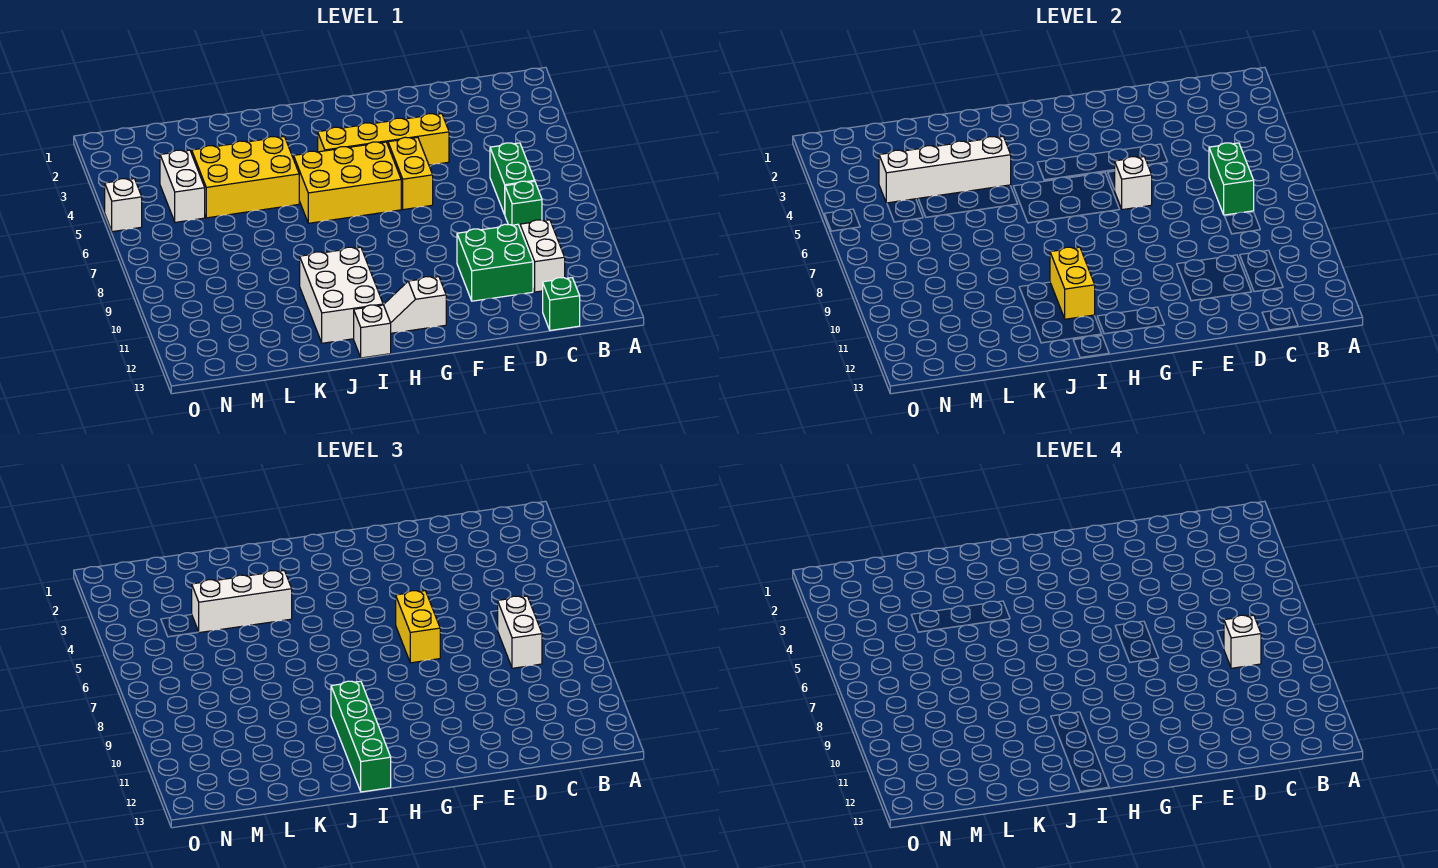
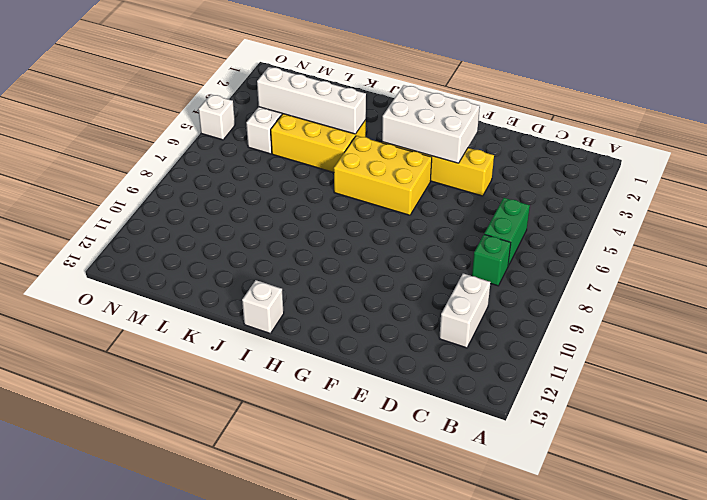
white brick F3:H4 level 2 -> white brick I10:J12 level 1
none -> green brick C13 level 1
none -> green brick D10:E11 level 1
none -> yellow brick F5:F6 level 1

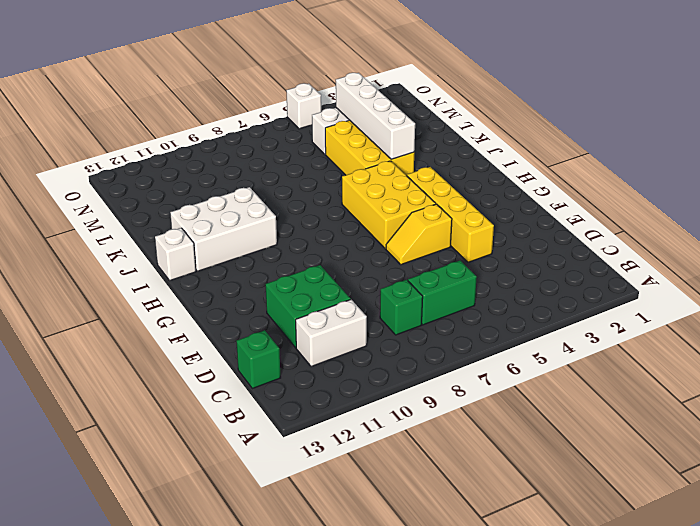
yellow slope F5:F6 level 1 top 5 -> yellow brick F5:F6 level 1
none -> white slope G12:H12 level 1 top G
none -> green brick C6:C7 level 2
none -> white brick F6 level 2

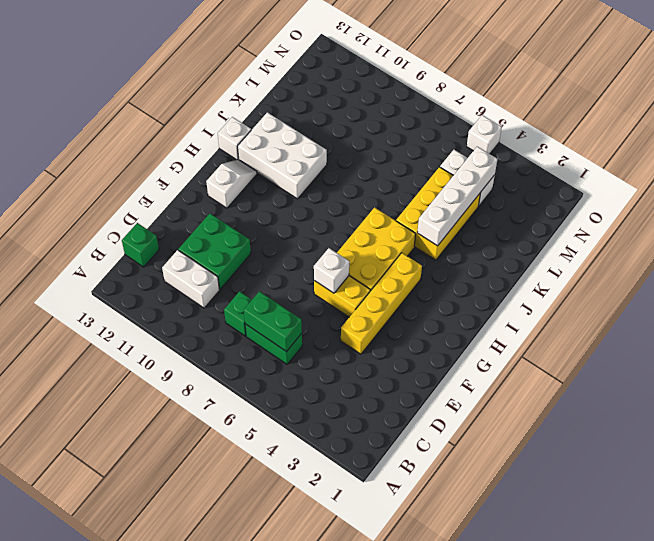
none -> yellow brick I10:I11 level 2
none -> white brick C7:C8 level 3
none -> yellow brick F6:F7 level 3

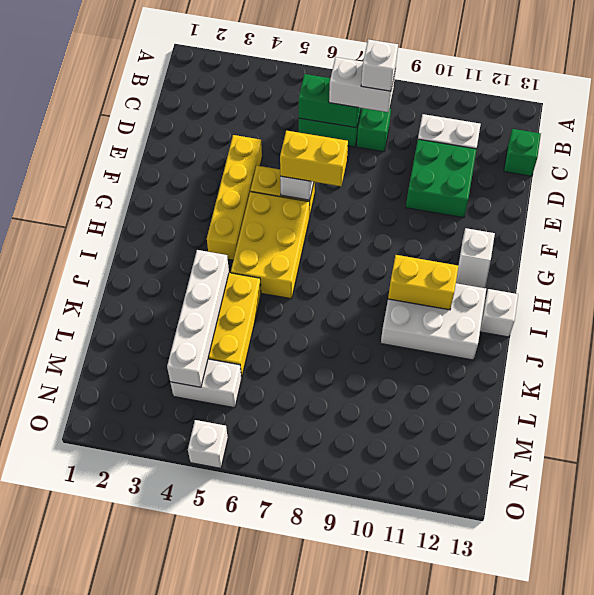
none -> green brick I10:I13 level 3
none -> white brick J4:L4 level 3

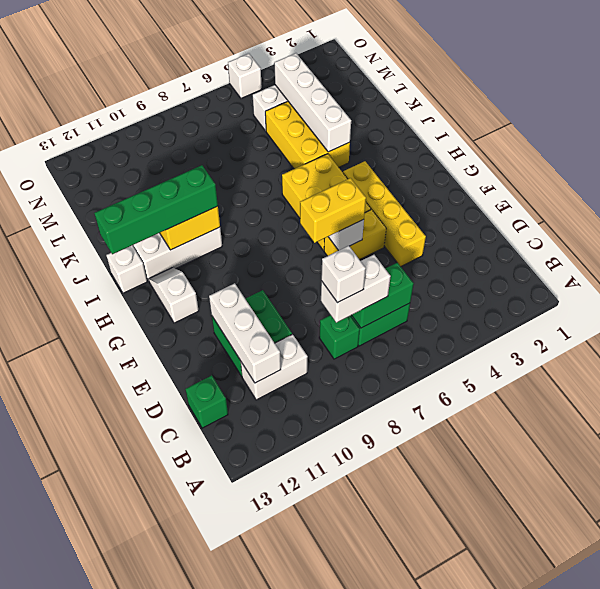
white brick C11:E11 level 2 -> white brick J4:L4 level 3

